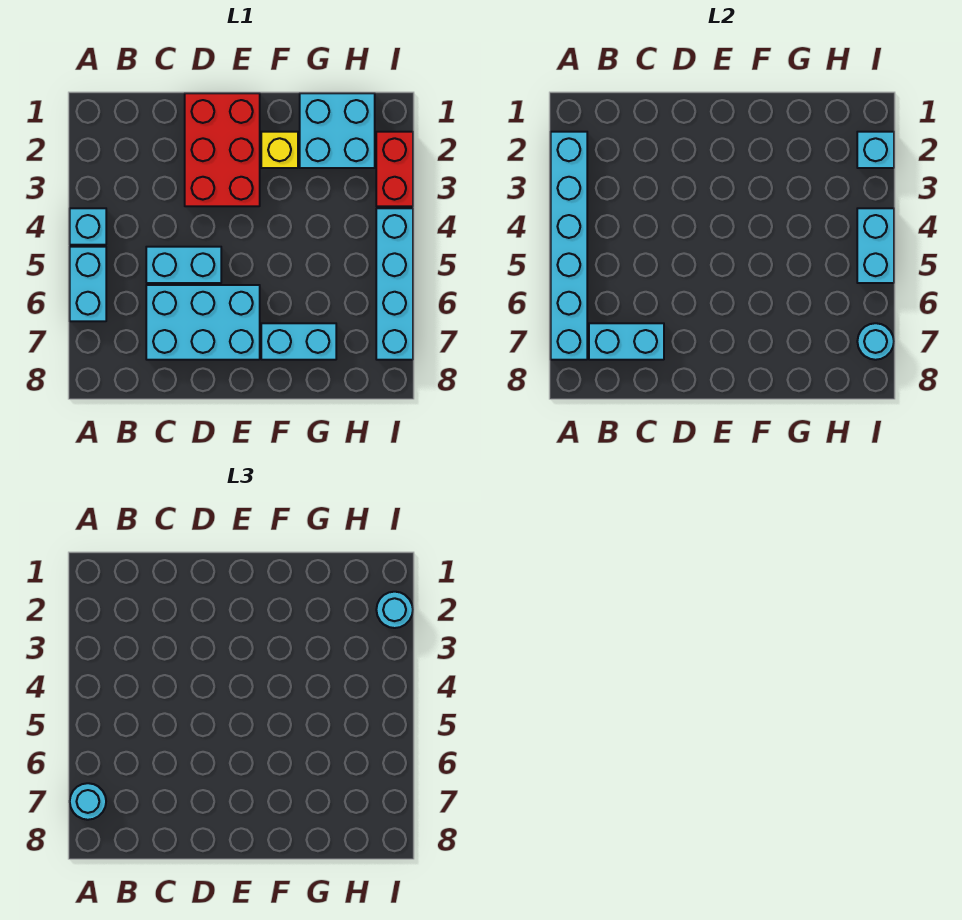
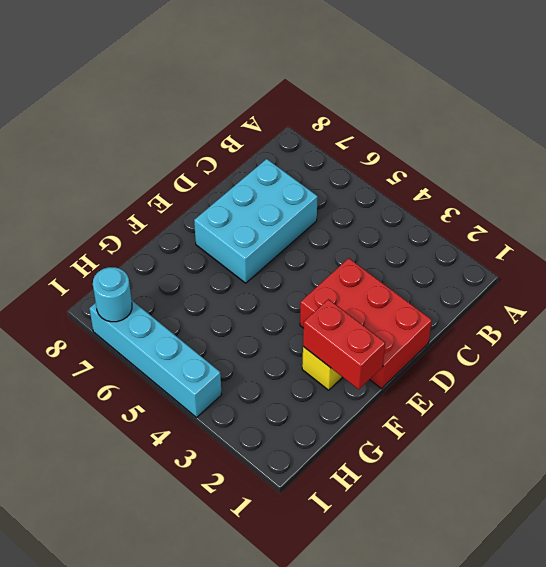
red brick F1:F2 level 2 -> red brick I2:I3 level 1
none -> cyan brick A4 level 1
none -> cyan brick A5:A6 level 1
none -> cyan brick C5:D5 level 1

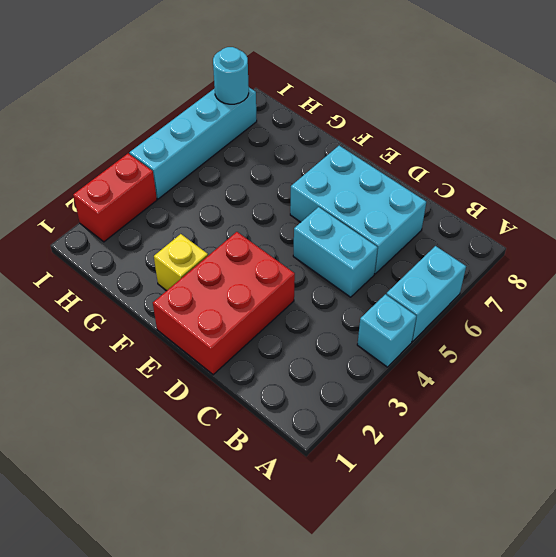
none -> cyan brick F7:G7 level 1
none -> cyan brick G1:H2 level 1
none -> cyan brick A2:A7 level 2

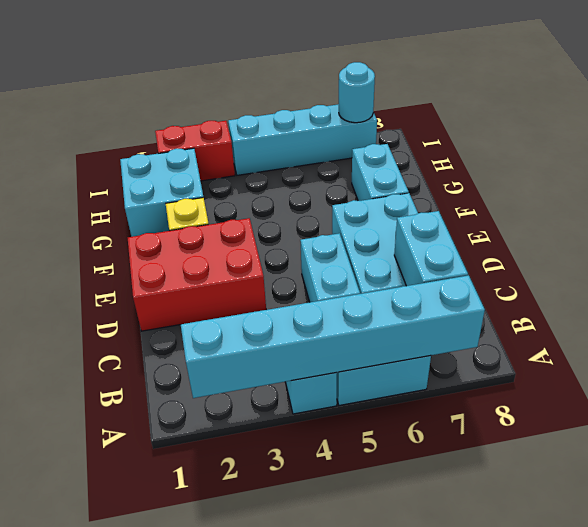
none -> cyan brick I2 level 2
none -> cyan brick I4:I5 level 2
none -> cyan round brick A7 level 3

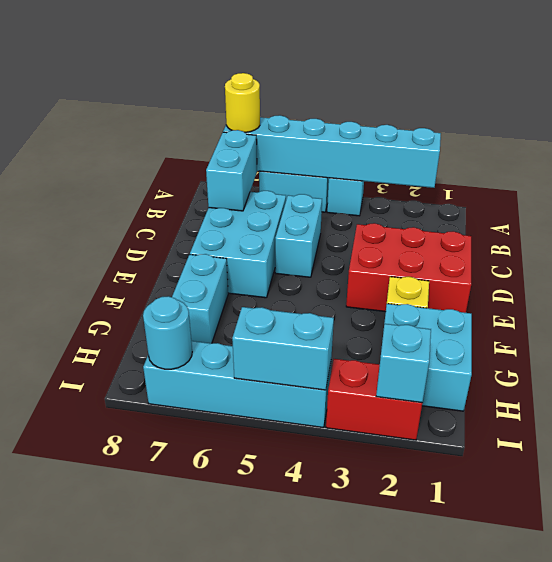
yellow round brick A7 level 3 -> cyan round brick A7 level 3
none -> cyan round brick I2 level 3

